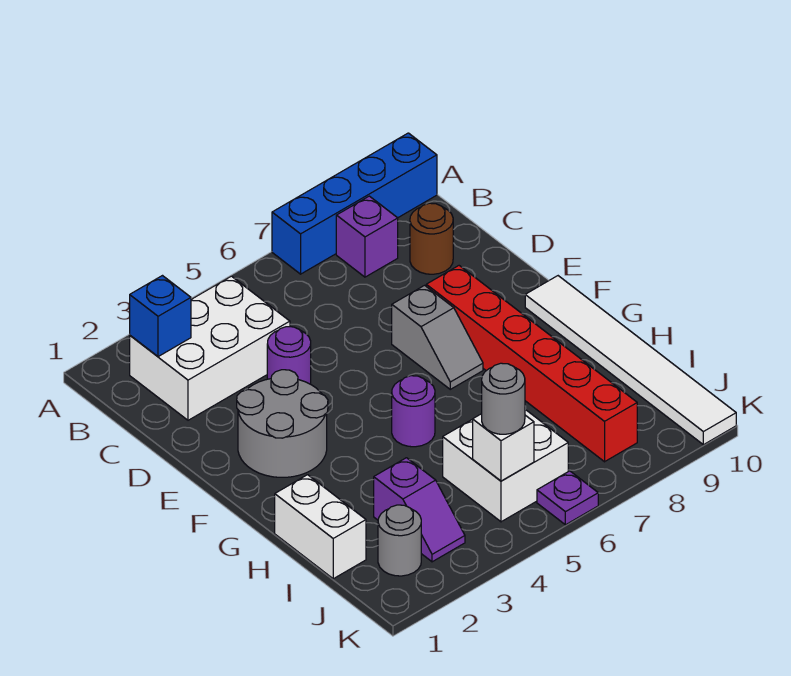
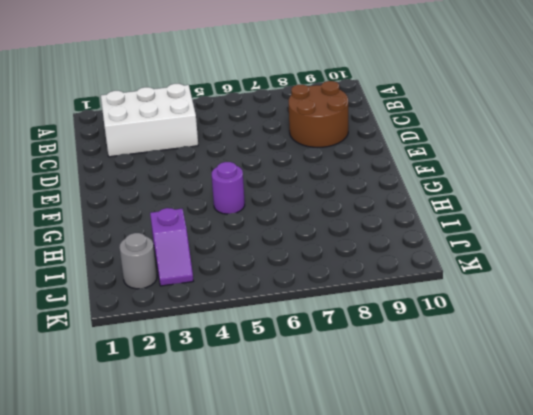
brown round brick C8:D9 level 1 -> brown round brick C9 level 1
none -> blue brick A7:A10 level 1
none -> purple brick B8 level 1
none -> purple round brick D4 level 1

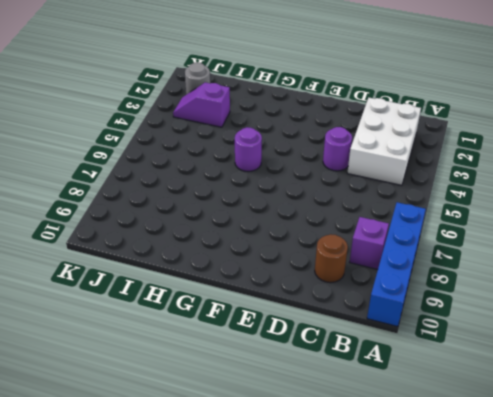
none -> grey round brick E2:F3 level 1
none -> grey slope E7:F7 level 1 top E
none -> red brick E8:J8 level 1

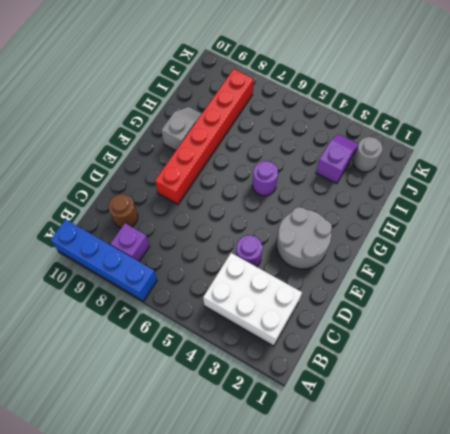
grey slope G9:H9 level 1 top G -> grey slope E7:F7 level 1 top E
none -> white tile F10:K10 level 1
none -> white brick H1:I1 level 1
none -> white brick I5:J6 level 1

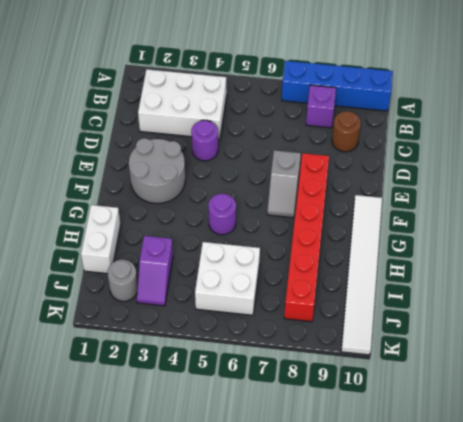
none -> purple plate K6 level 1
none -> blue brick B2 level 2
none -> white brick J5 level 2

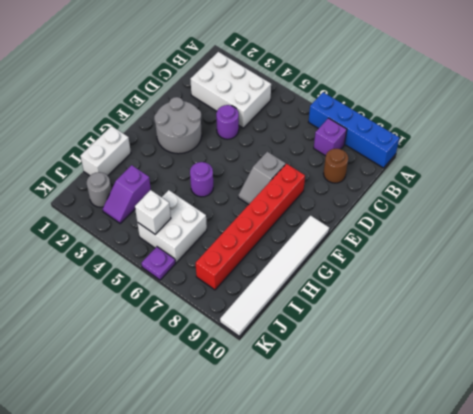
none -> blue brick B2 level 2
none -> grey round brick J5 level 3

